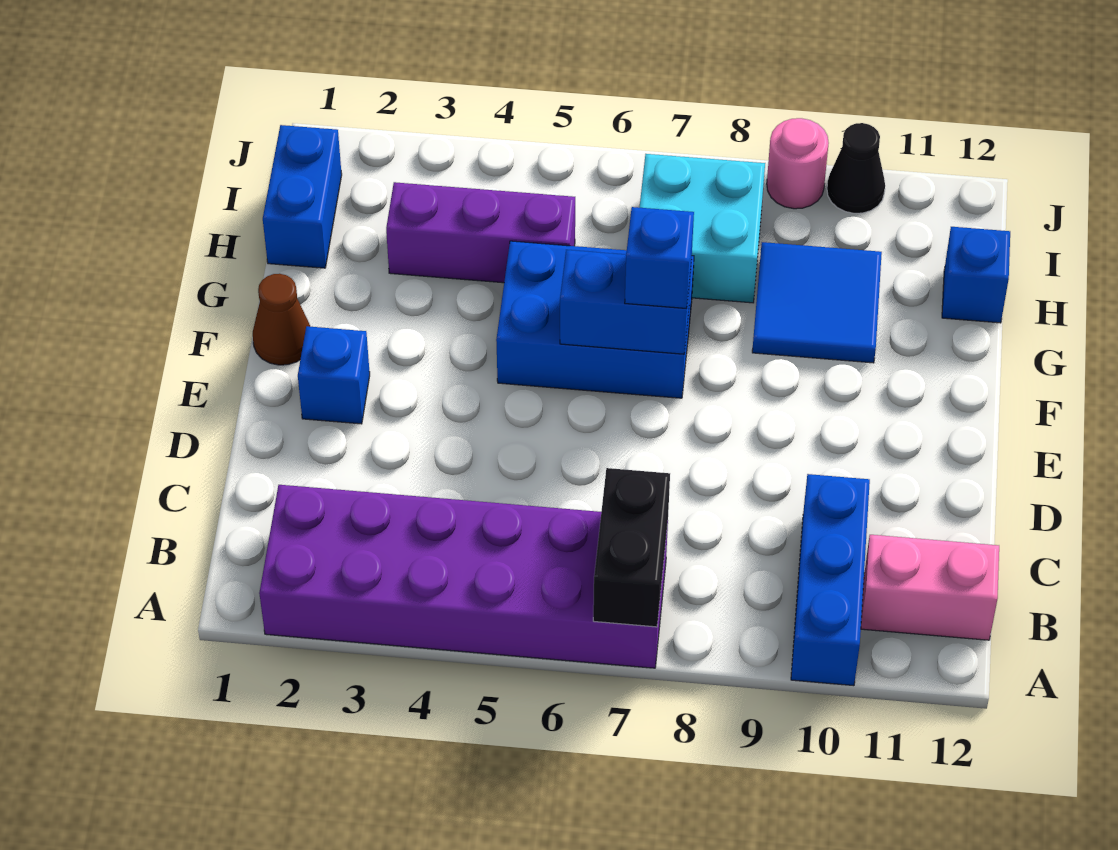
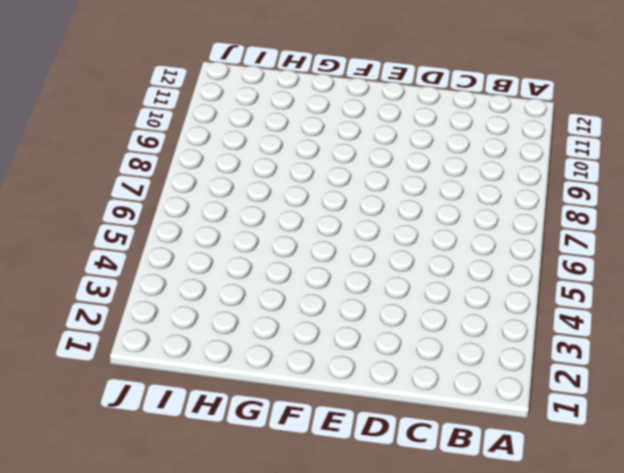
none -> purple brick A2:B7 level 1
none -> blue brick A10:C10 level 1
none -> pink brick B11:B12 level 1

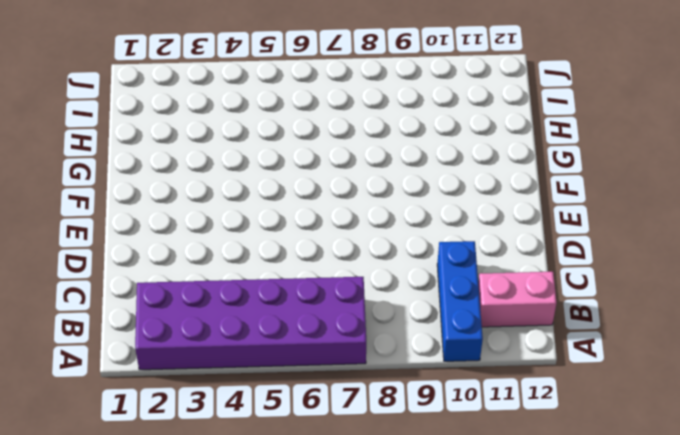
none -> blue brick E2 level 1
none -> brown cone F1 level 1
none -> blue brick F5:G7 level 1

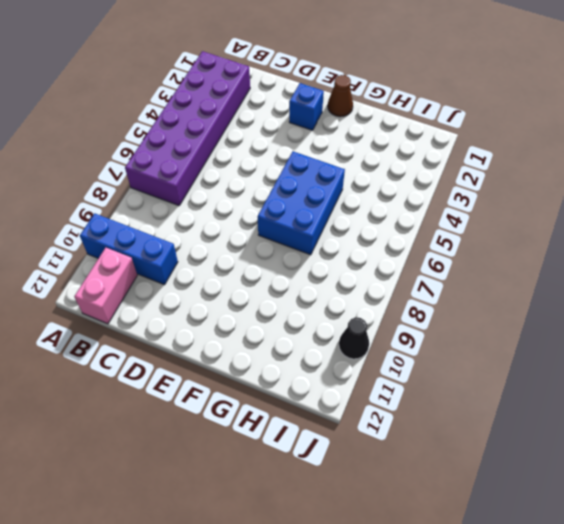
none -> blue tile G9:H10 level 1
none -> blue brick H1:I1 level 1
none -> purple brick H3:H5 level 1

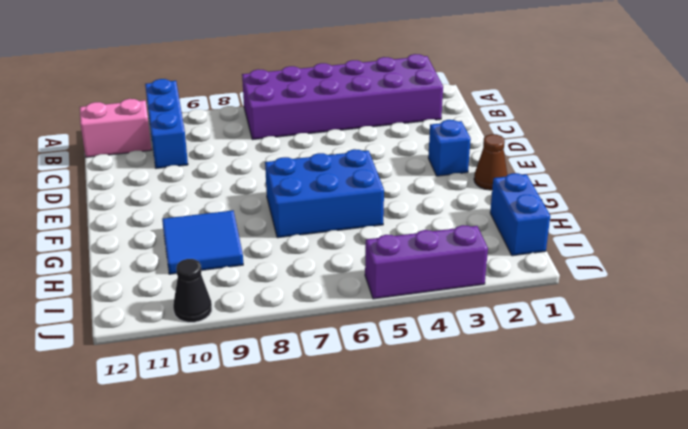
purple brick J3:J5 level 1 -> purple brick H3:H5 level 1
none -> cyan brick H7:I8 level 1
none -> blue brick H12 level 1
none -> pink round brick J9 level 1

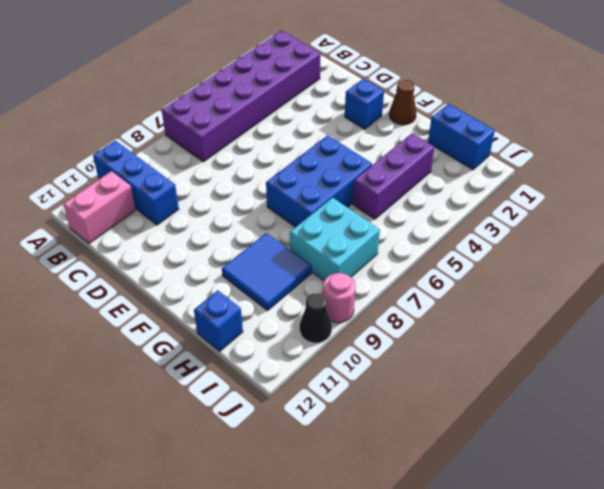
none -> black brick A7:B7 level 2
none -> blue brick F6:F7 level 2
none -> blue brick F7 level 3

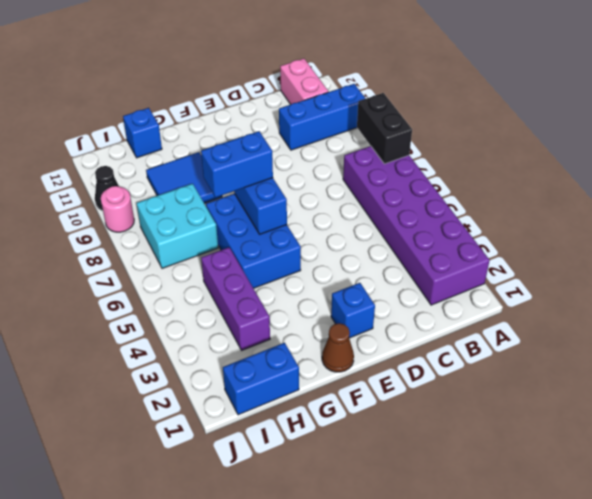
black brick A7:A8 level 2 -> black brick A7:B7 level 2
blue brick F7:G7 level 3 -> blue brick F7 level 3

